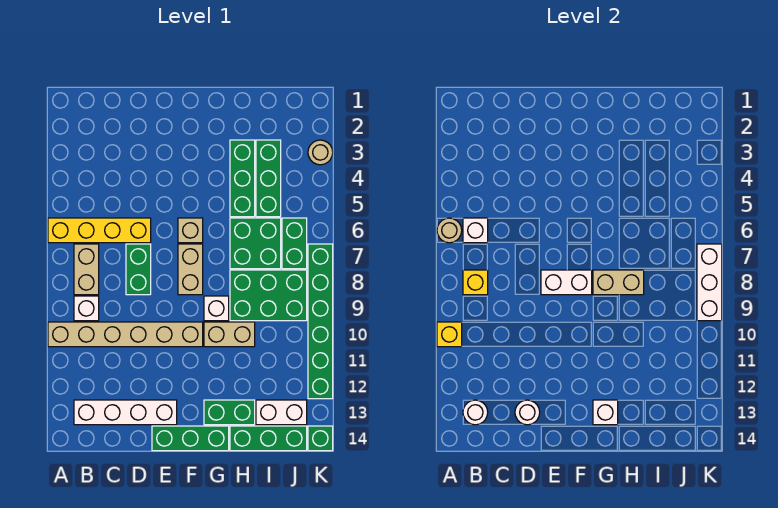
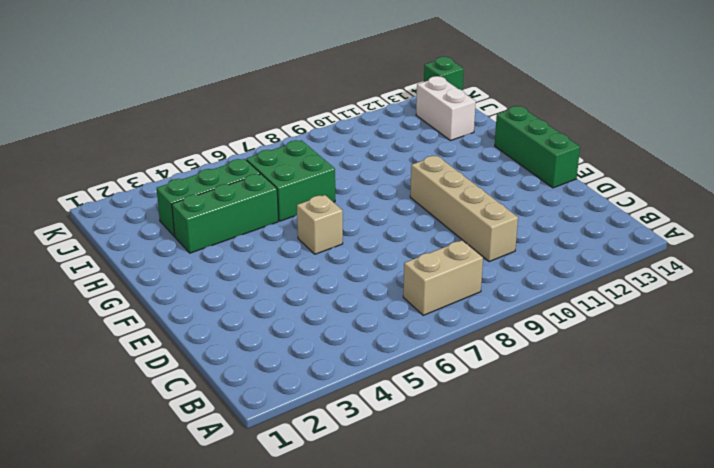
tan brick C10:F10 level 1 -> tan brick A10:F10 level 1
none -> yellow brick A6:D6 level 1
none -> white brick B9 level 1
none -> white brick B13:E13 level 1
none -> green brick D7:D8 level 1

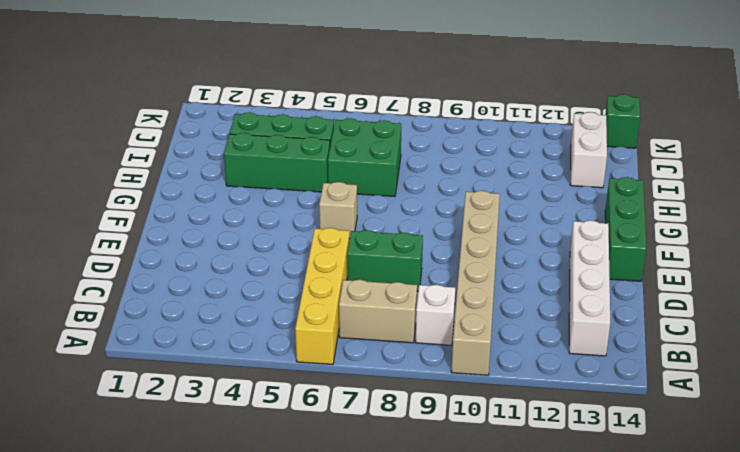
none -> tan brick F7:F8 level 1
none -> white brick G9 level 1
none -> tan brick G10:H10 level 1
none -> green brick G13:H13 level 1

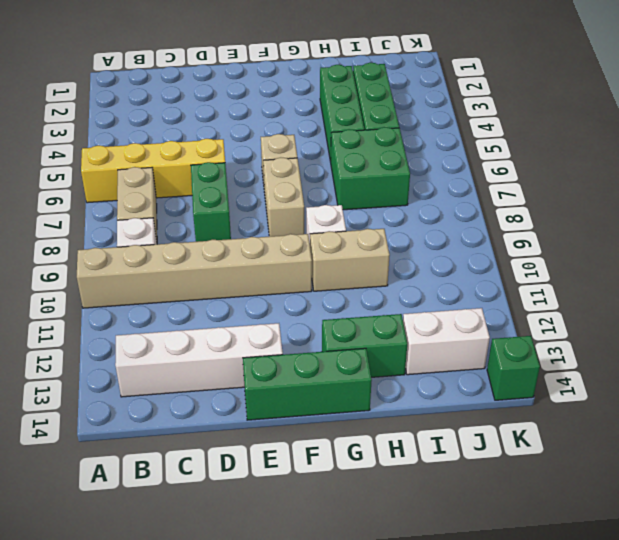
none -> green brick H8:J9 level 1
none -> green brick H14:J14 level 1
none -> green brick J6:J7 level 1
none -> tan round brick K3 level 1

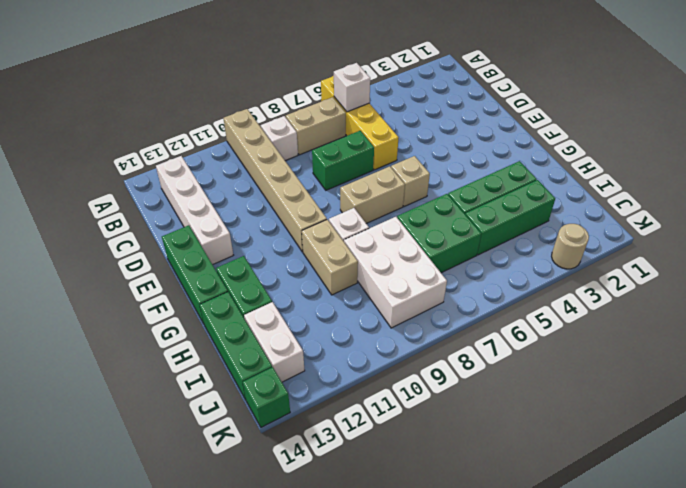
white brick H8:J9 level 1 -> green brick H8:J9 level 1
none -> green brick J6:J7 level 1
none -> green brick K7:K12 level 1
none -> tan round brick A6 level 2
none -> yellow brick A10 level 2

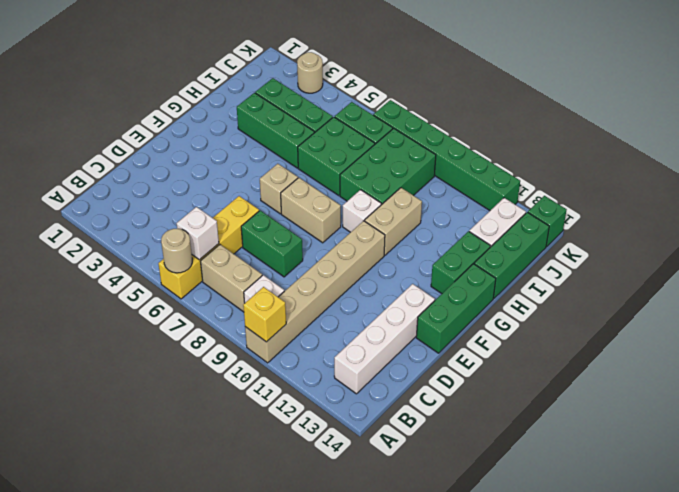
none -> yellow brick B8 level 2
none -> white round brick B13 level 2
none -> white round brick D13 level 2
none -> white brick E8:F8 level 2

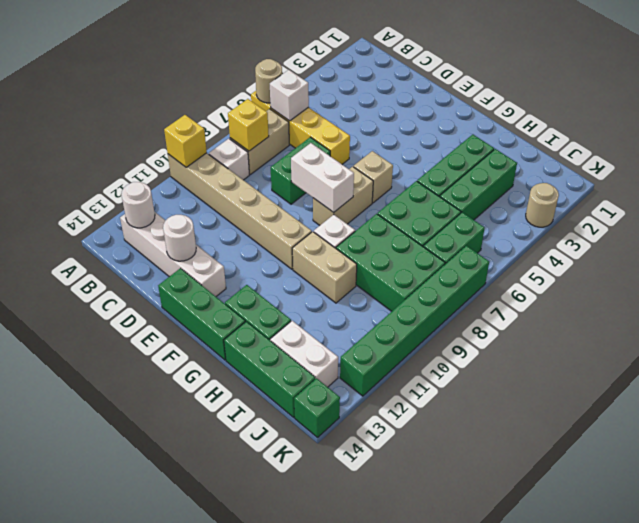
none -> tan brick G8:H8 level 2
none -> white brick G13 level 2
none -> white brick K7:K9 level 2

